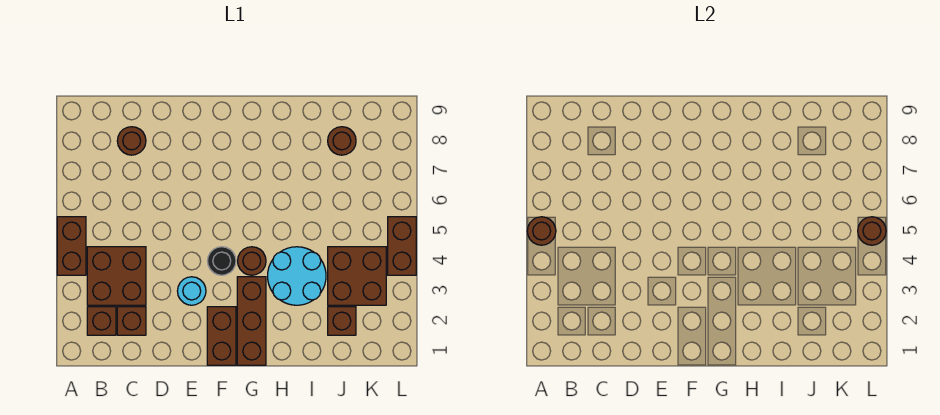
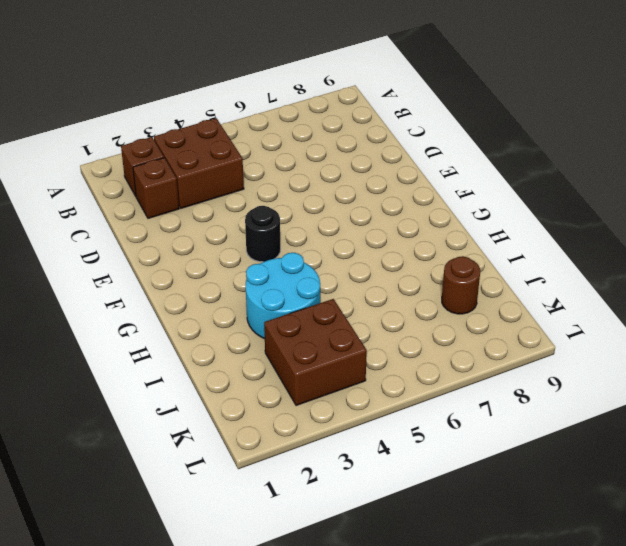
none -> brown brick A4:A5 level 1
none -> brown round brick C8 level 1
none -> cyan round brick E3 level 1

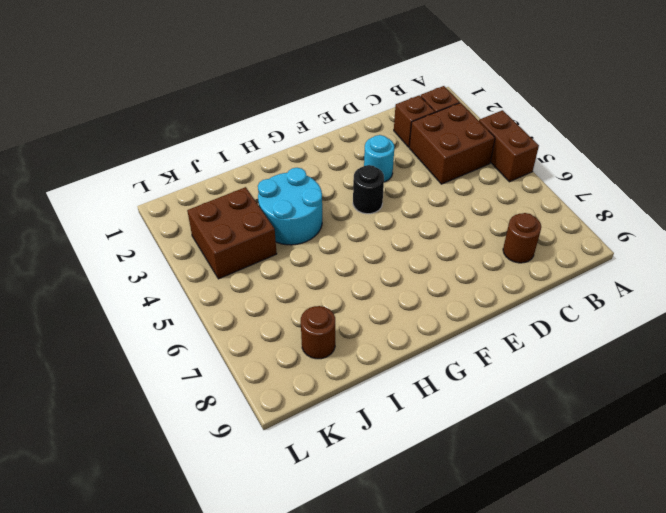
none -> brown brick F1:F2 level 1
none -> brown brick G1:G3 level 1
none -> brown round brick G4 level 1

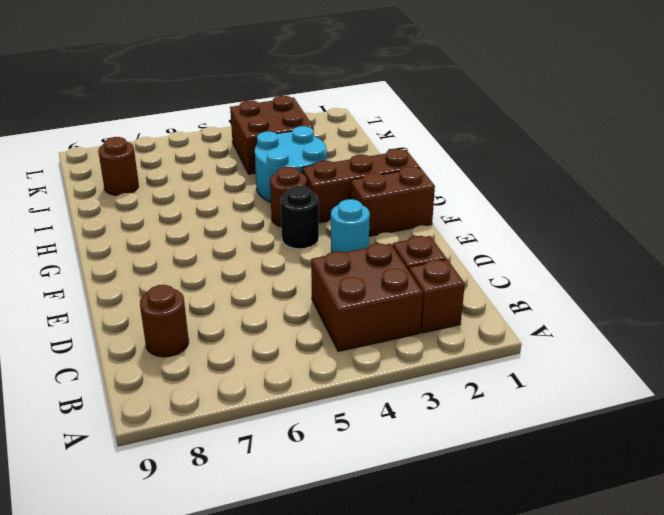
none -> brown brick A4:A5 level 1
none -> brown brick J2 level 1
none -> brown brick L4:L5 level 1

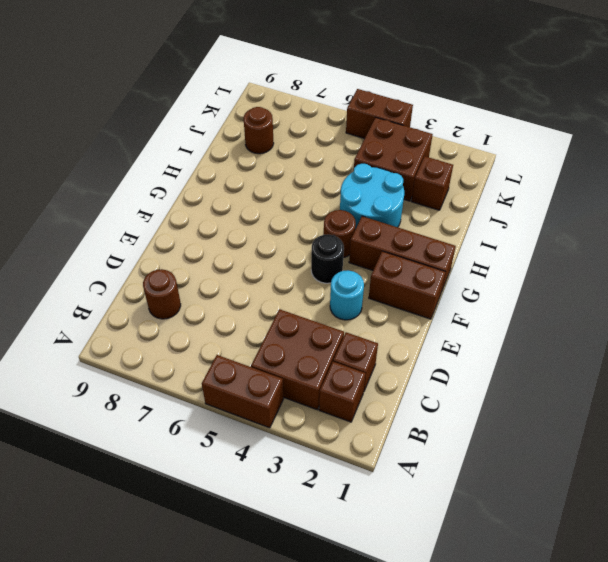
none -> brown round brick A5 level 2
none -> brown round brick L5 level 2

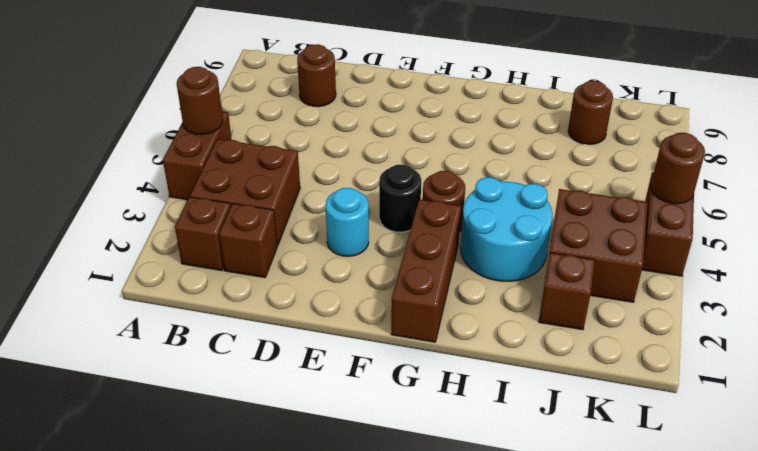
none -> brown brick F1:F2 level 1

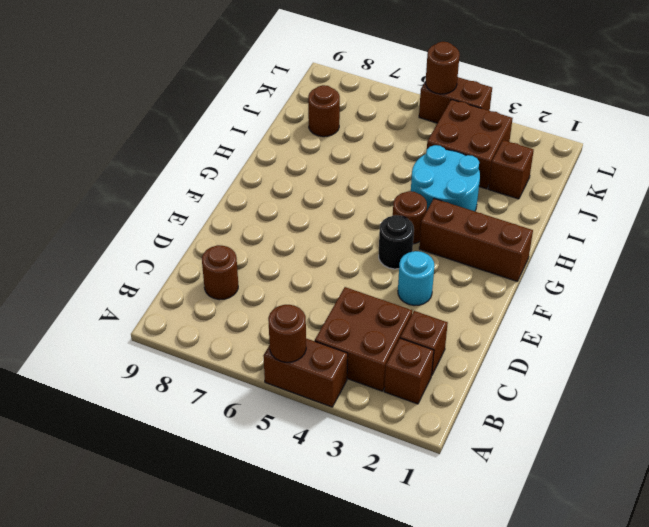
none -> brown brick F1:F2 level 1

